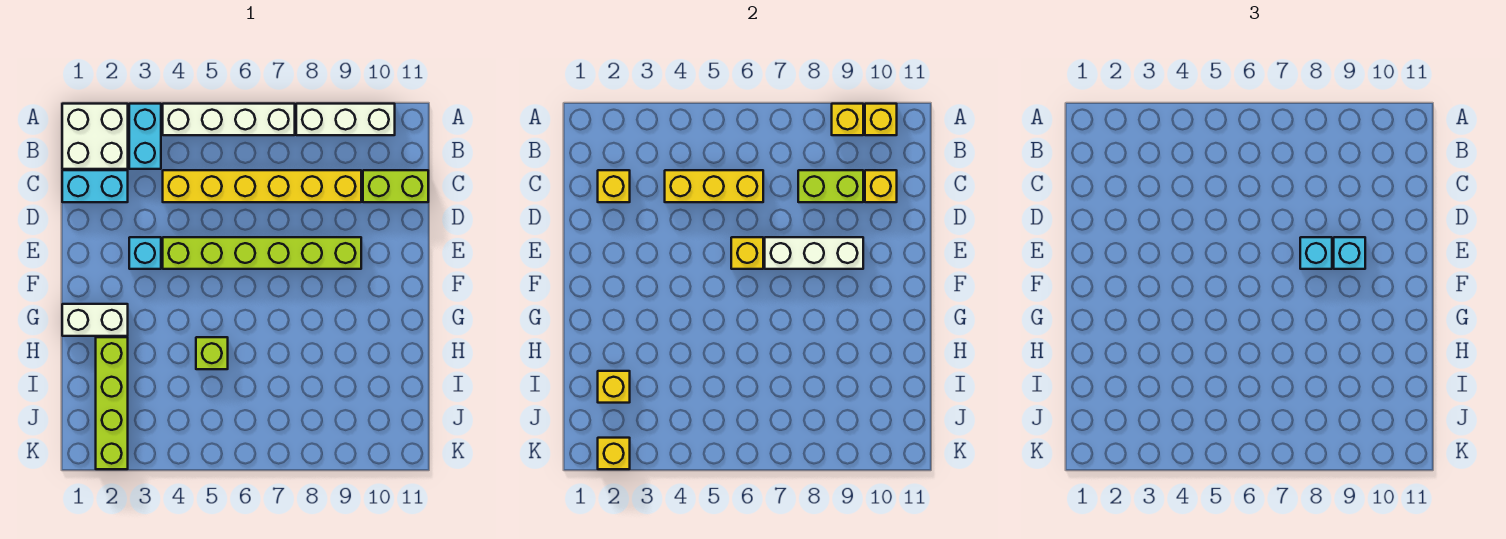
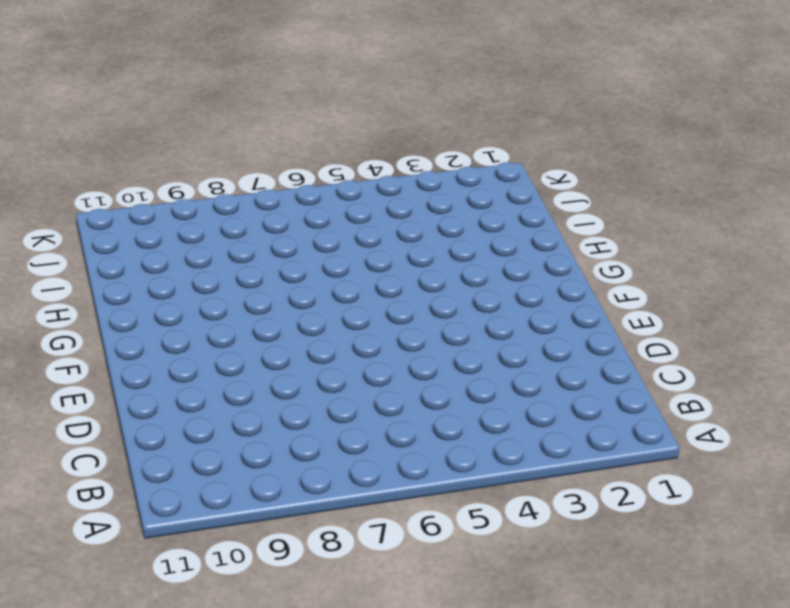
none -> white brick A1:B2 level 1
none -> cyan brick A3:B3 level 1
none -> white brick A4:A7 level 1

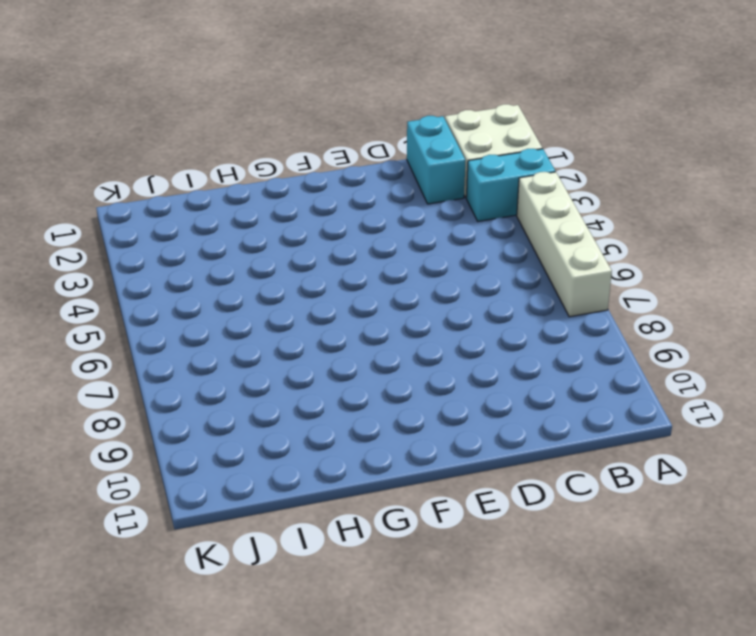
none -> white brick A8:A10 level 1
none -> yellow brick C4:C9 level 1
none -> lime brick C10:C11 level 1

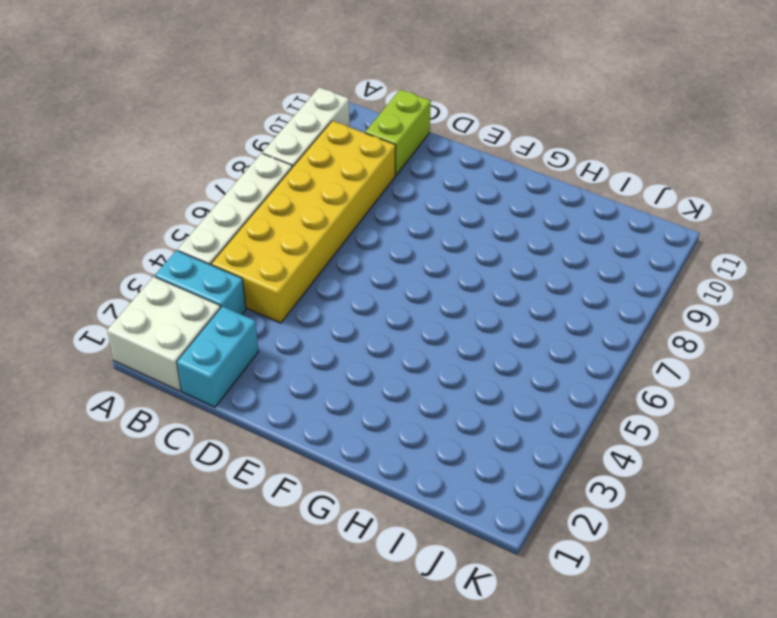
yellow brick B4:C9 level 1 -> yellow brick C4:C9 level 1
none -> cyan brick E3 level 1
none -> lime brick E4:E9 level 1
none -> white brick G1:G2 level 1

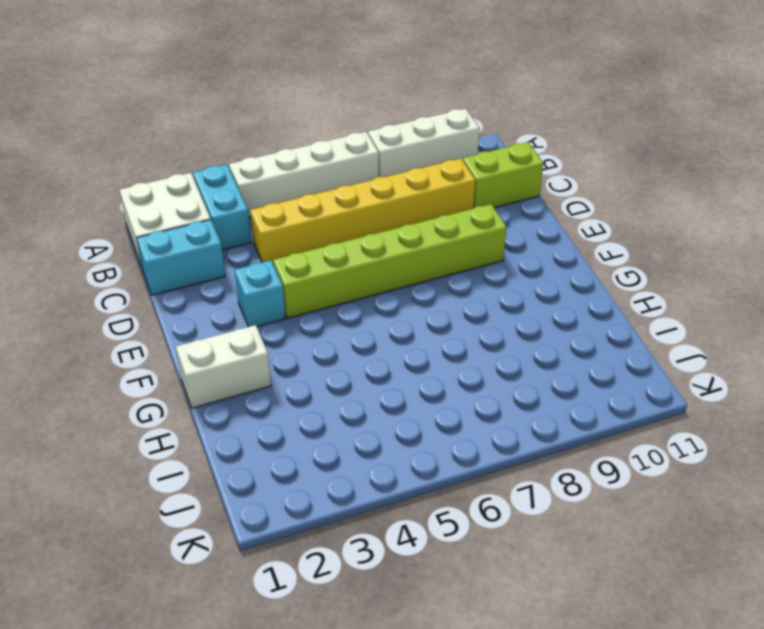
none -> lime brick H2:K2 level 1
none -> lime brick H5 level 1
none -> yellow brick A9 level 2

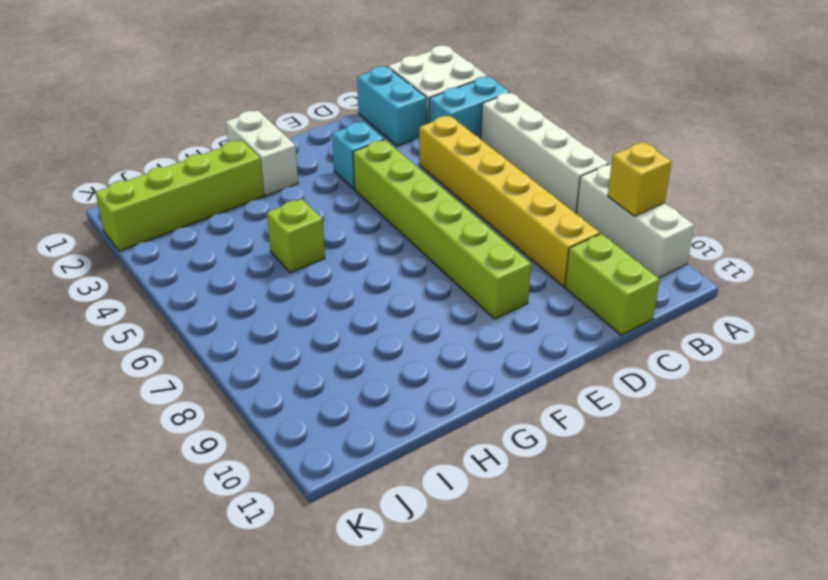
none -> yellow brick A10 level 2
none -> yellow brick C2 level 2
none -> yellow brick C4:C6 level 2

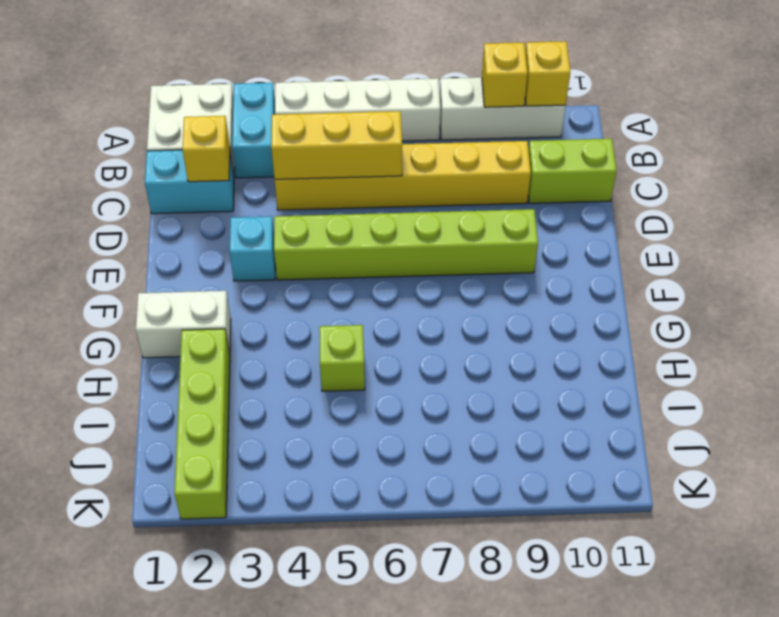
none -> lime brick C8:C9 level 2
none -> yellow brick C10 level 2
none -> yellow brick E6 level 2

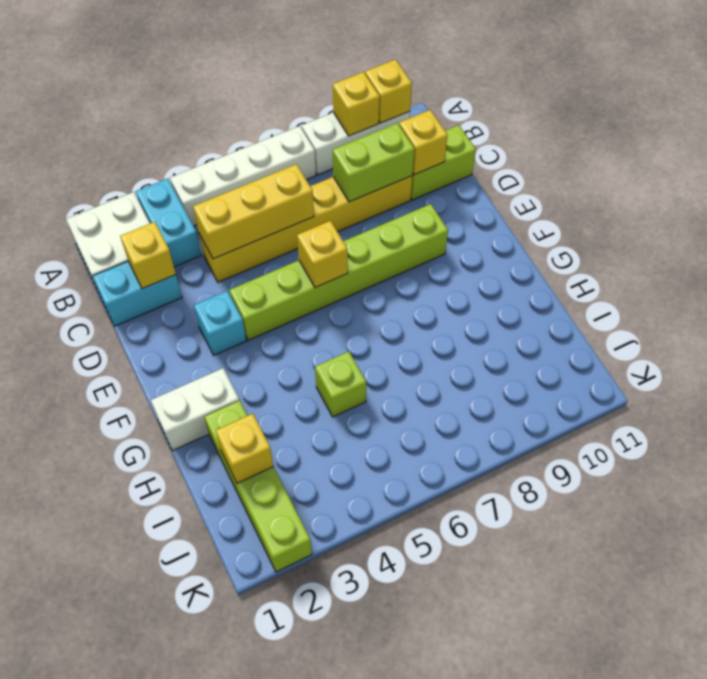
none -> white brick E7:E9 level 2
none -> yellow brick K2 level 2
none -> cyan brick E8 level 3

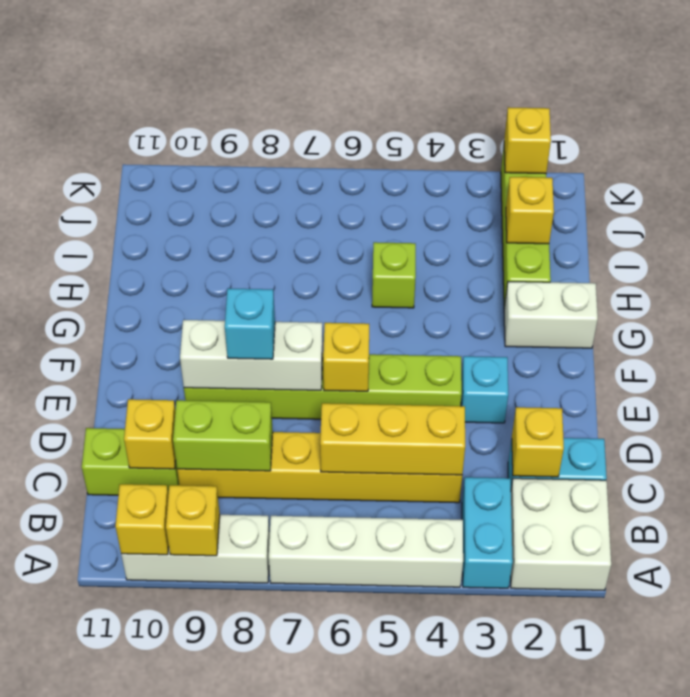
none -> cyan brick E9 level 3

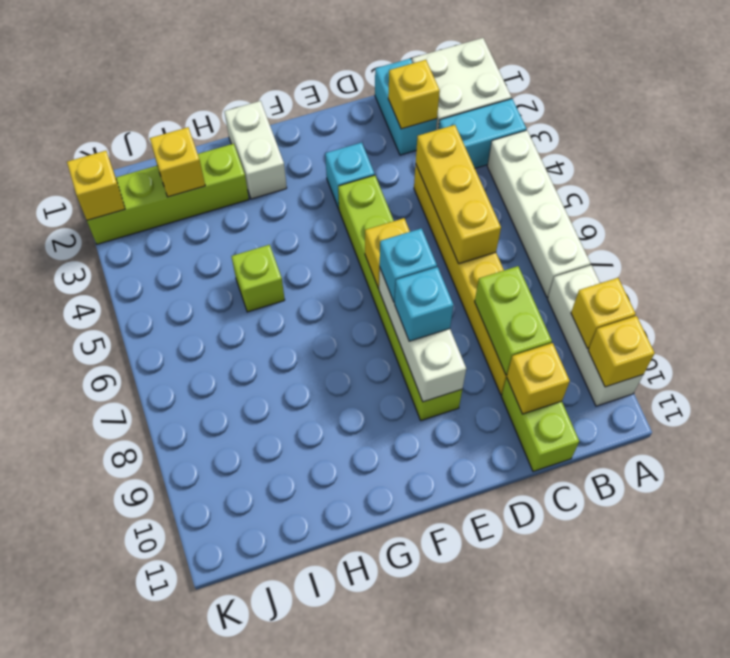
cyan brick E7 level 3 -> cyan brick E9 level 3

